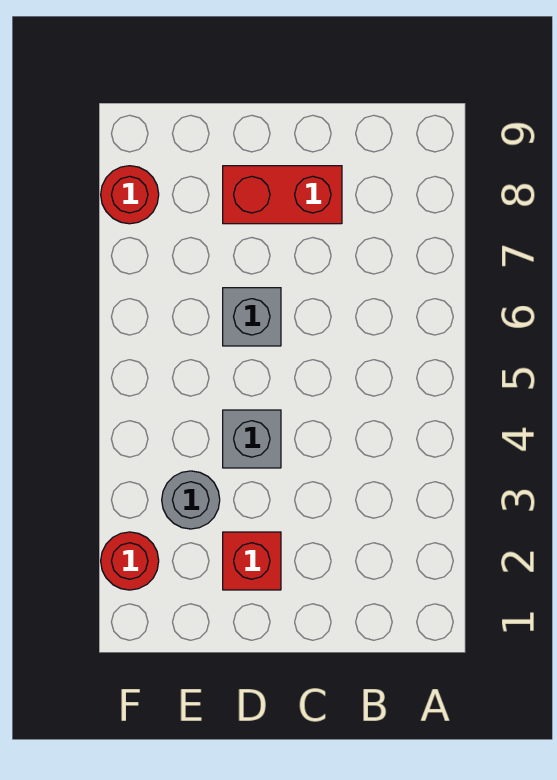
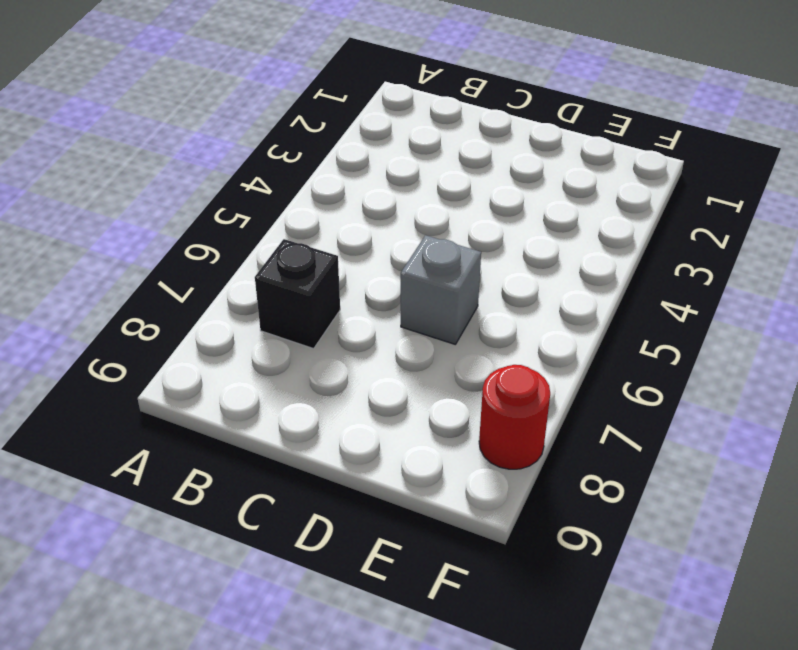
black brick B7 level 1 -> none
none -> red brick C8:D8 level 1
none -> red brick D2 level 1

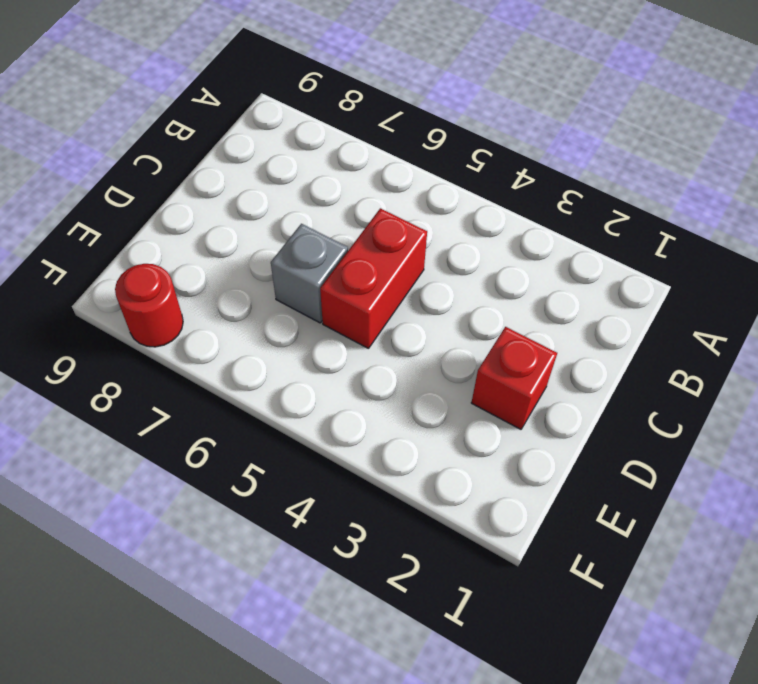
red brick C5:D5 level 1 -> red brick C8:D8 level 1
none -> grey brick D4 level 1
none -> grey round brick E3 level 1

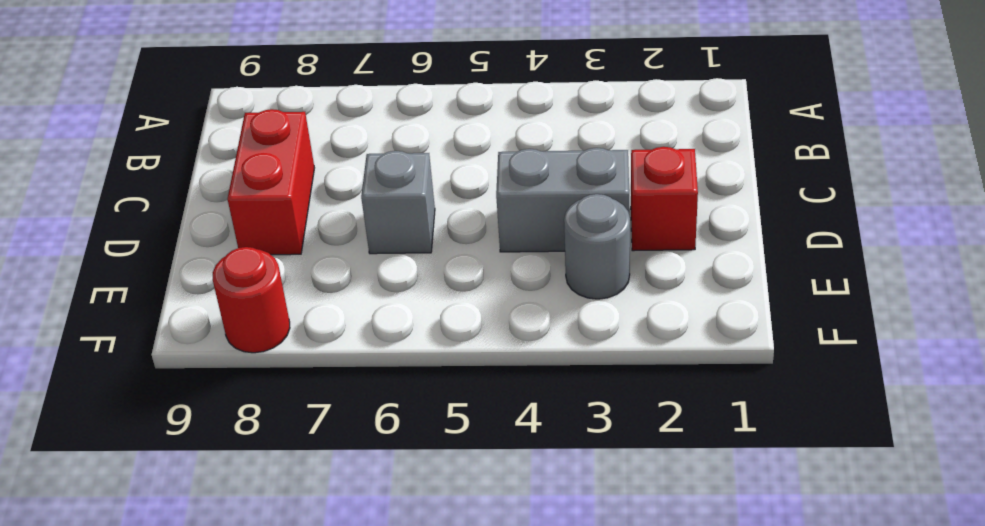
grey brick D3:D4 level 1 -> grey brick D4 level 1
none -> red round brick F2 level 1

